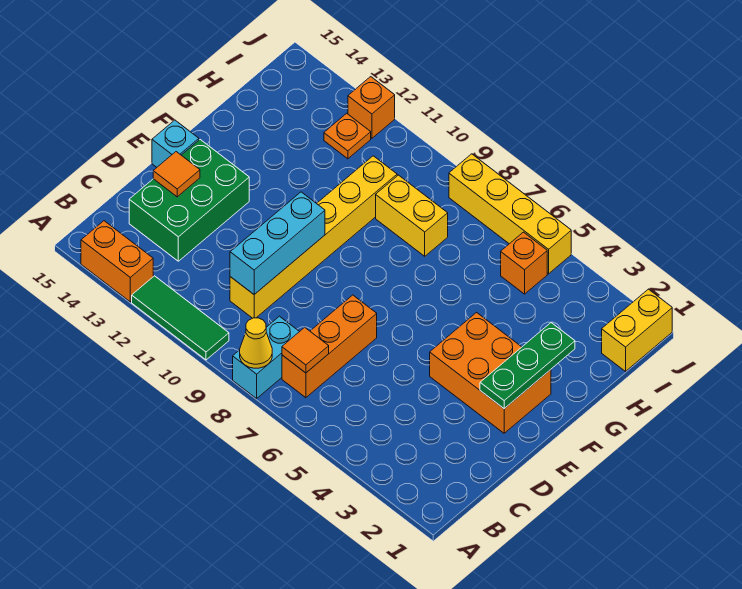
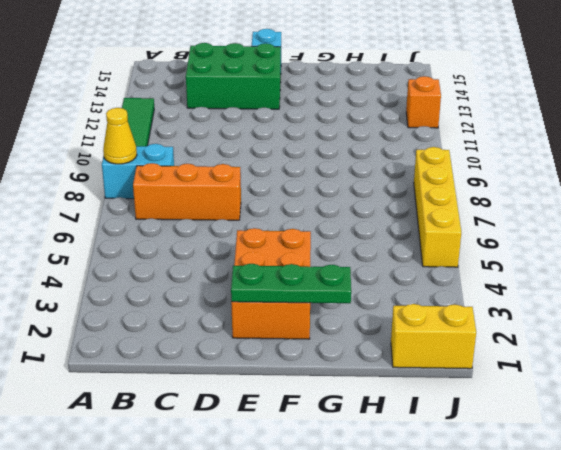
none -> orange brick A13:A14 level 1
none -> yellow brick C10:H10 level 1
none -> yellow brick H8:H9 level 1

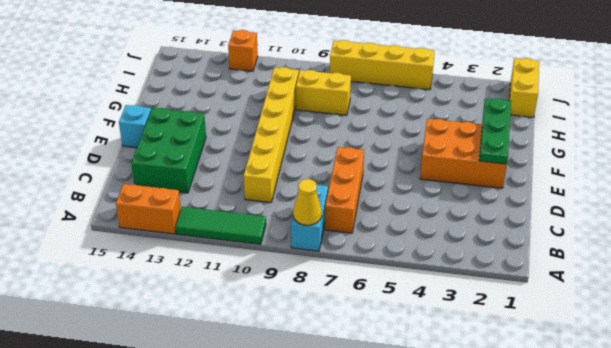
none -> orange brick I5 level 1
none -> orange plate I12 level 1
none -> orange tile B7 level 2

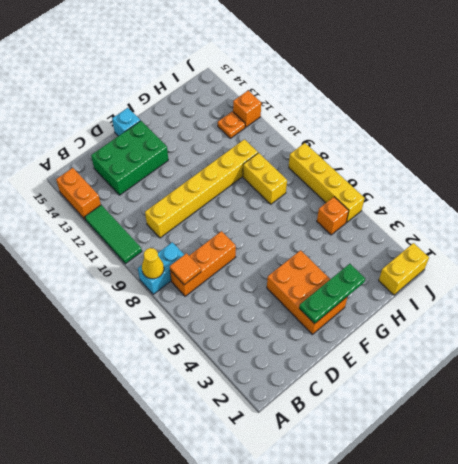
none -> cyan brick C10:E10 level 2
none -> orange tile D14 level 2

